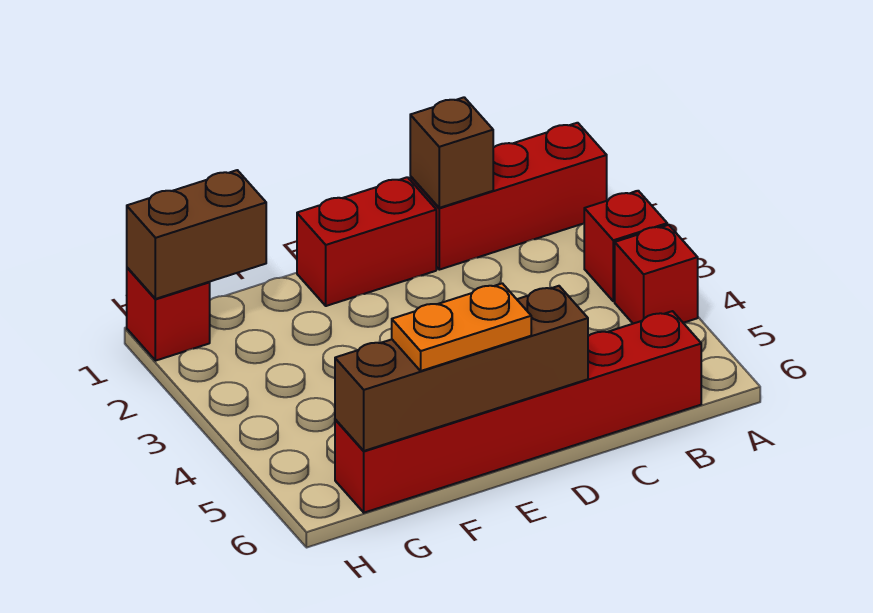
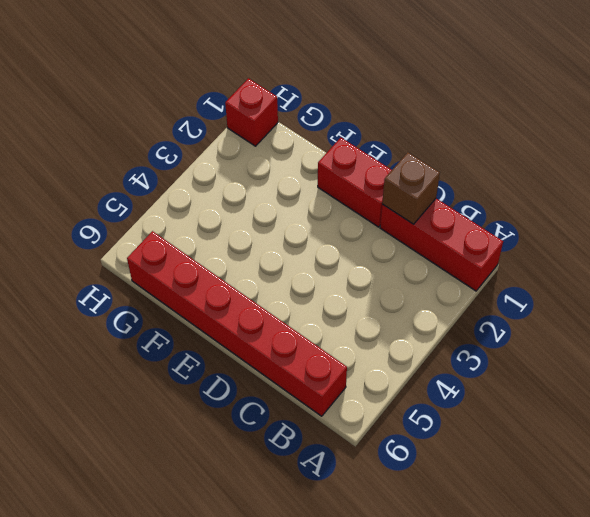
none -> red brick A3 level 1
none -> red brick A4 level 1

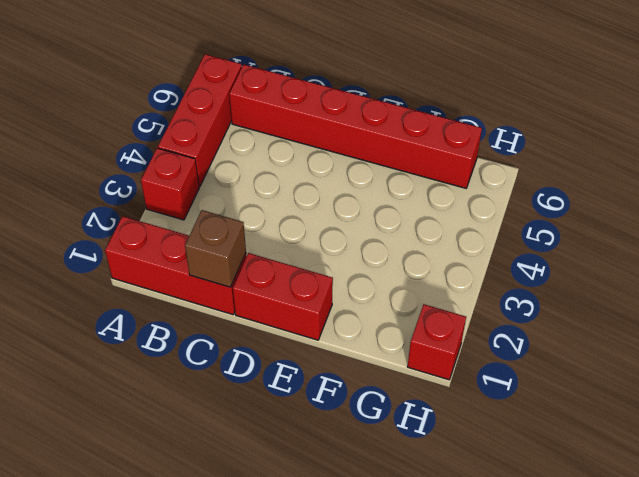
red brick A4:A6 level 1 -> red brick A4 level 1
none -> brown brick D6:G6 level 2
none -> brown brick G1:H1 level 2

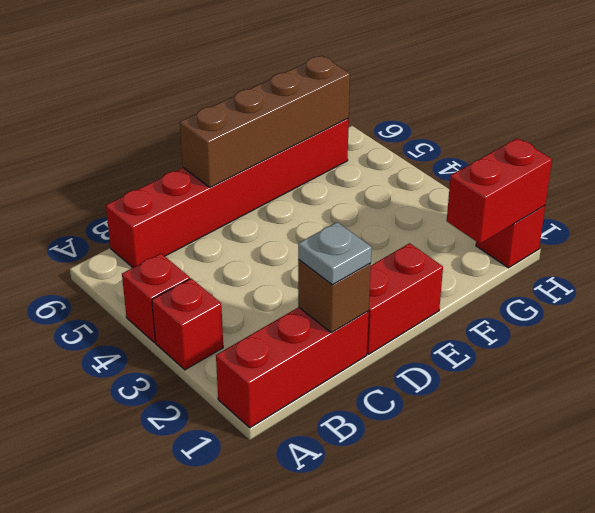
grey plate C1 level 3 -> none
red brick G1:H1 level 2 -> brown brick G1:H1 level 2
none -> orange plate E6:F6 level 3

